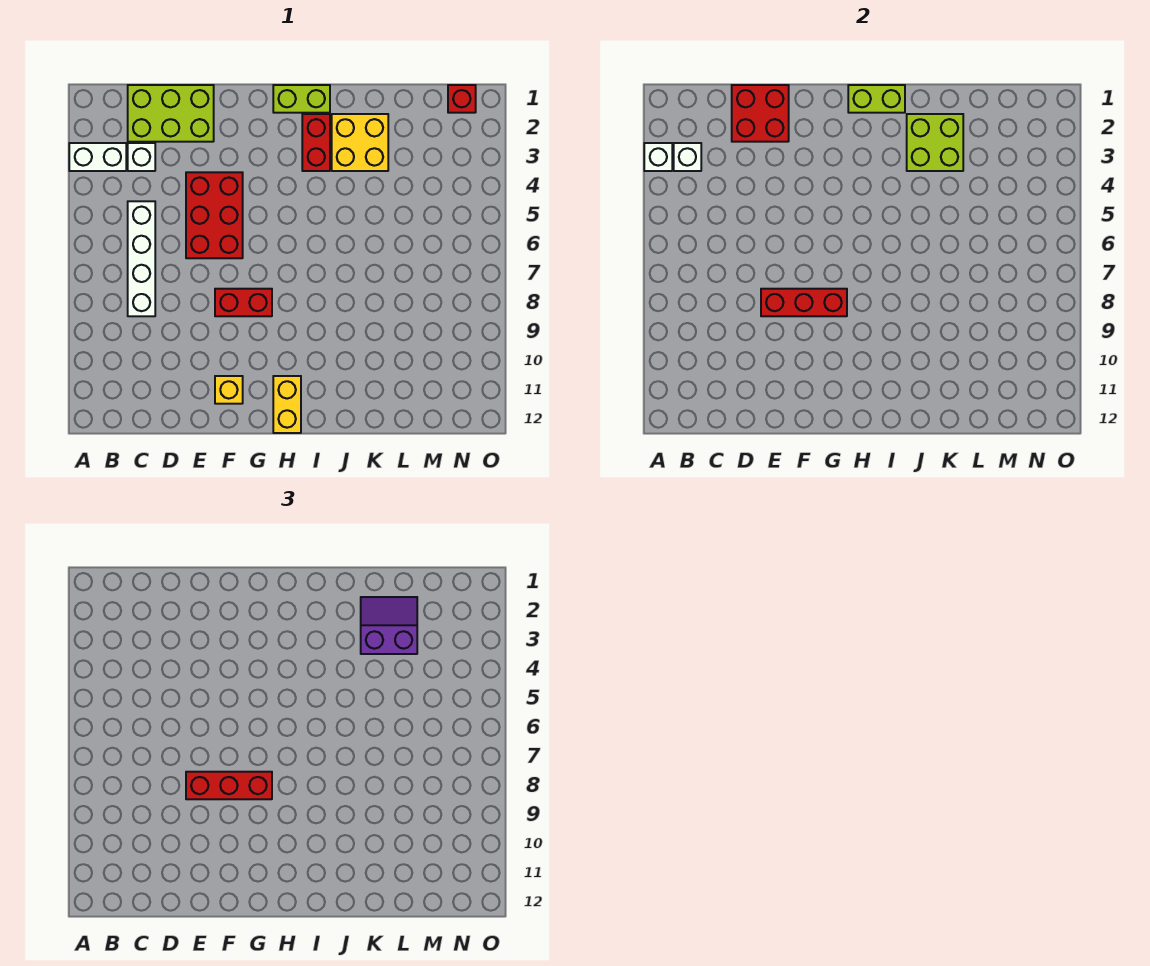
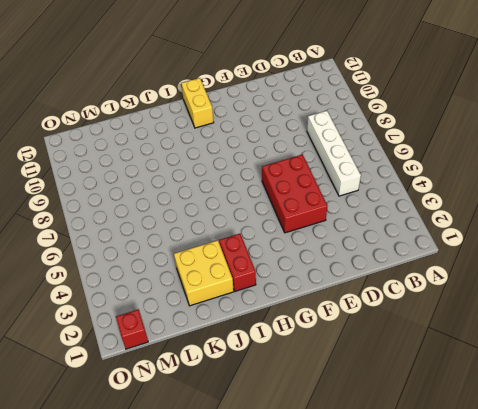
none -> white brick A3:B3 level 1
none -> lime brick C1:E2 level 1
none -> white brick C3 level 1

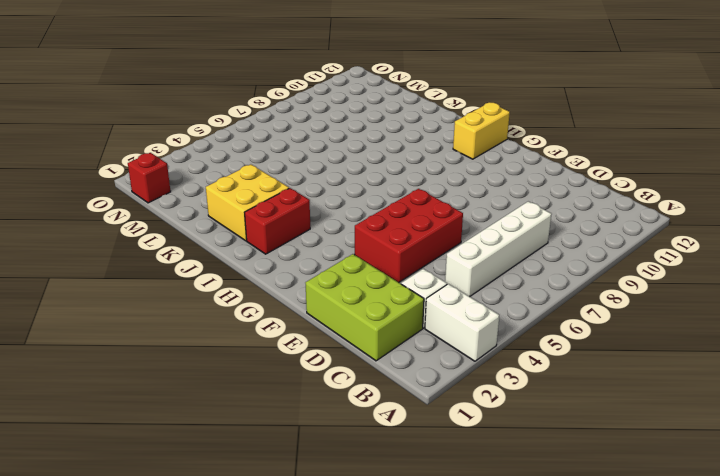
none -> red brick F8:G8 level 1
none -> yellow brick F11 level 1
none -> lime brick H1:I1 level 1

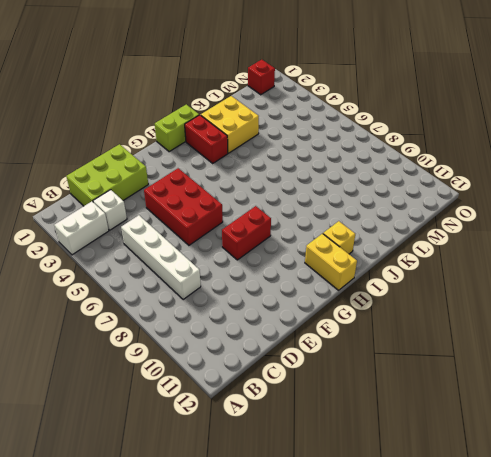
yellow brick I11 level 1 -> yellow brick F11 level 1
none -> white brick A3 level 2
none -> white brick B3 level 2
none -> red brick D1:E2 level 2

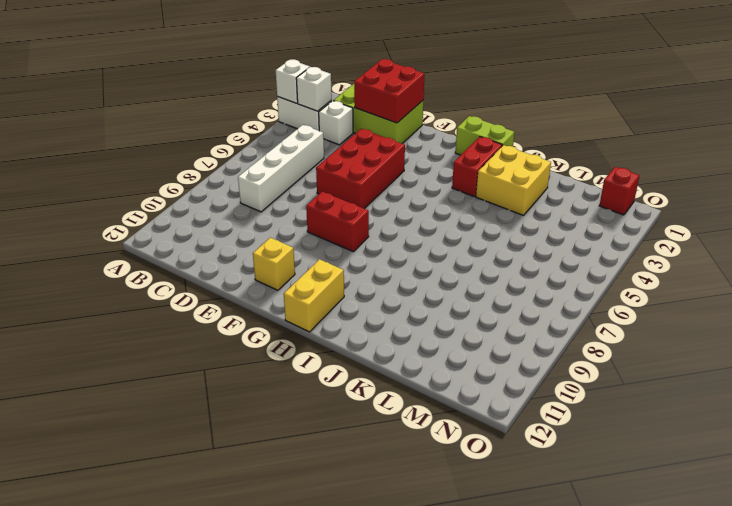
none -> red brick E8:G8 level 2
none -> lime brick H1:I1 level 2
none -> lime brick J2:K3 level 2

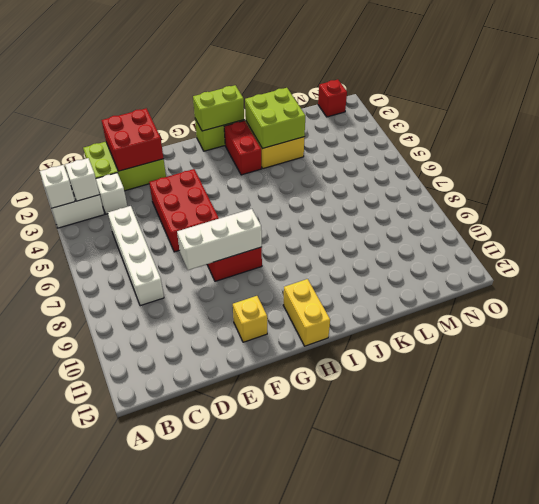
white brick E8:G8 level 2 -> red brick E8:G8 level 2
none -> red brick E8:G8 level 3
none -> purple slope K2:L3 level 3 top 3

